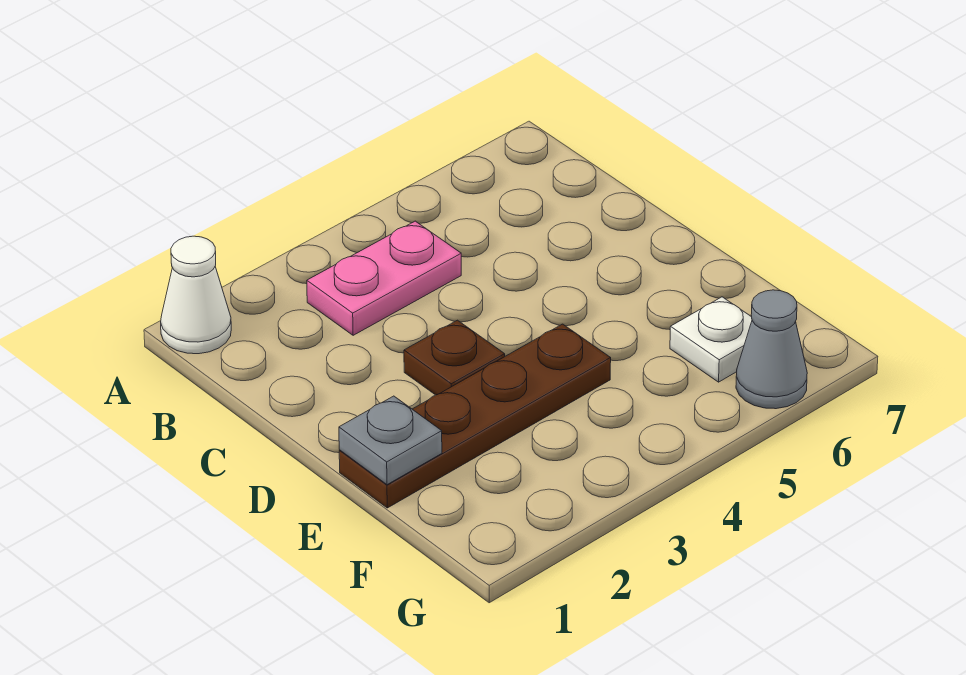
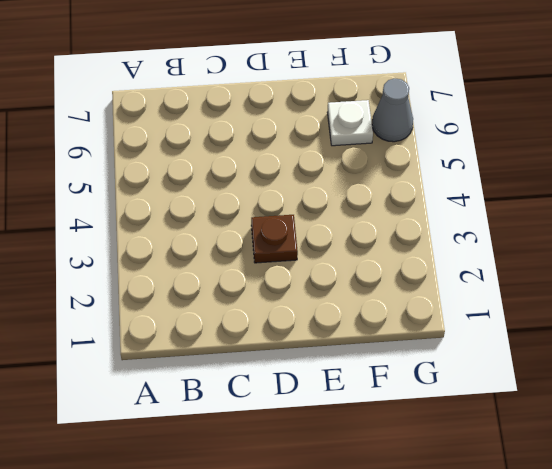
none -> white cone A1 level 1
none -> pink plate B3:B4 level 1

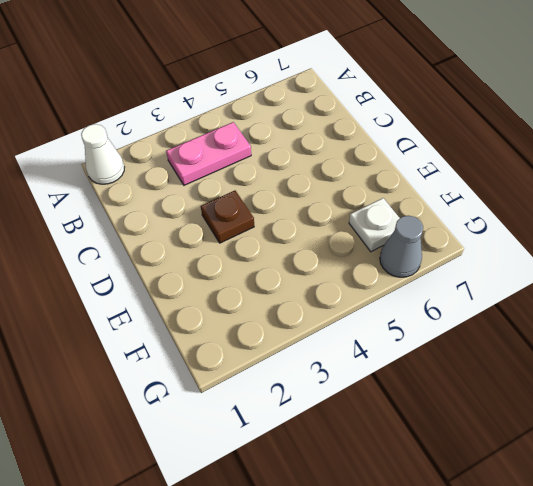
none -> brown plate E1:E4 level 1
none -> grey plate E1 level 2

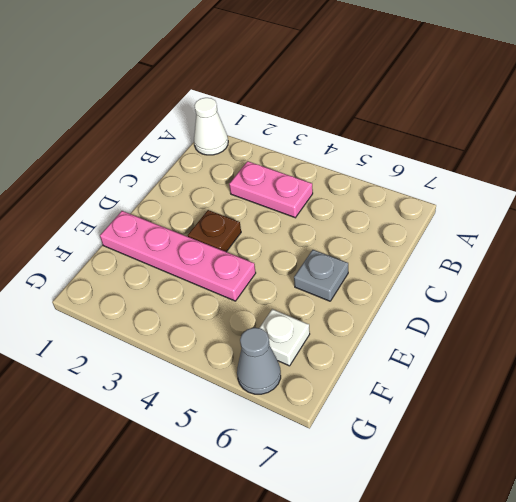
grey plate D6 level 1 -> grey plate E1 level 2
pink plate E1:E4 level 1 -> brown plate E1:E4 level 1

